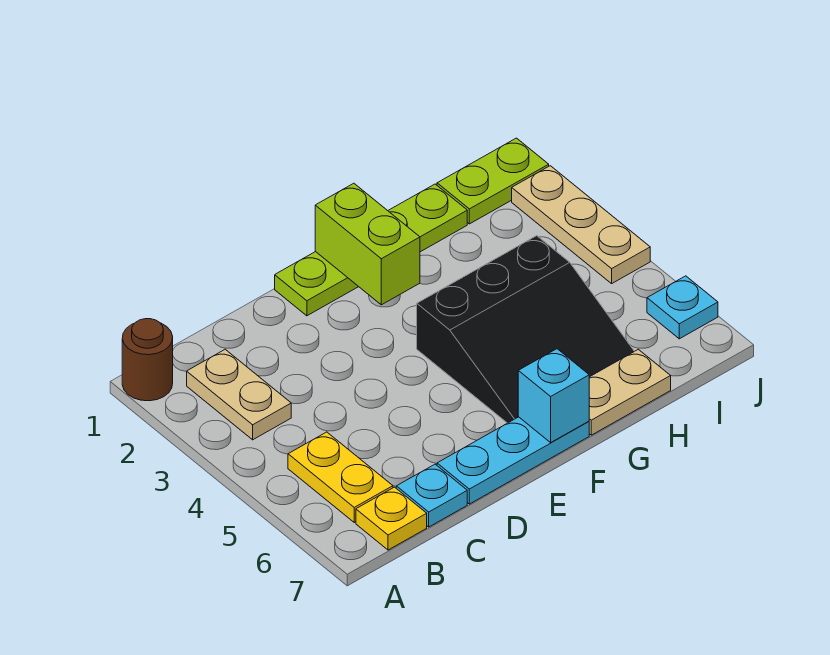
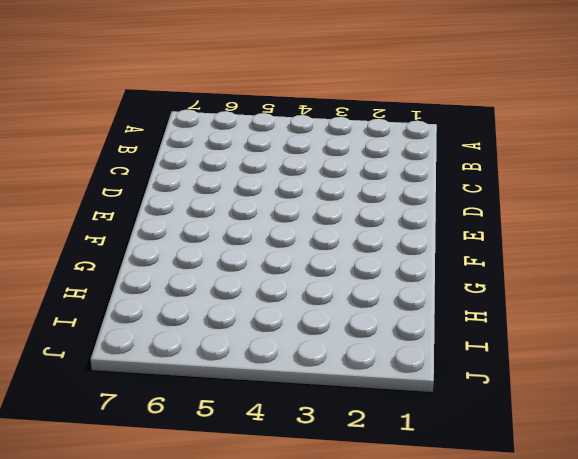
none -> brown round brick A1 level 1
none -> tan plate B2:B3 level 1
none -> yellow plate B5:B6 level 1

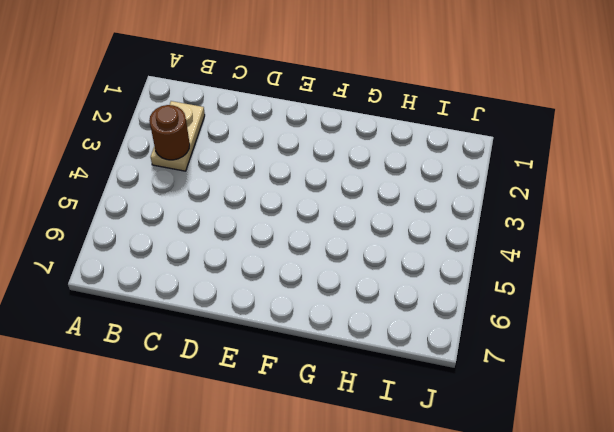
brown round brick B3 level 2 -> brown round brick A1 level 1
none -> yellow plate B5:B6 level 1
none -> yellow plate B7 level 1
none -> cyan plate C7 level 1

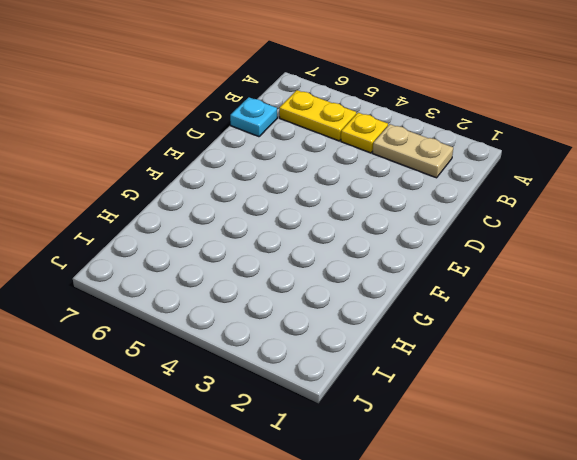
yellow plate B4 level 1 -> yellow plate B7 level 1
none -> brown round brick A1 level 1
none -> cyan plate D7:F7 level 1
none -> lime plate E1:H1 level 1

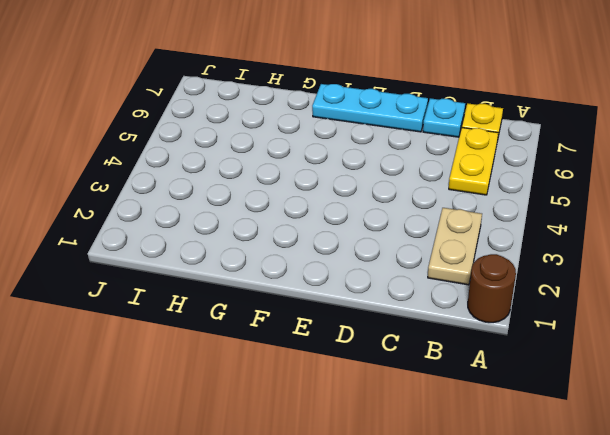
none -> lime plate E1:H1 level 1
none -> black slope F4:H6 level 1 top 4
none -> tan plate G7:H7 level 1

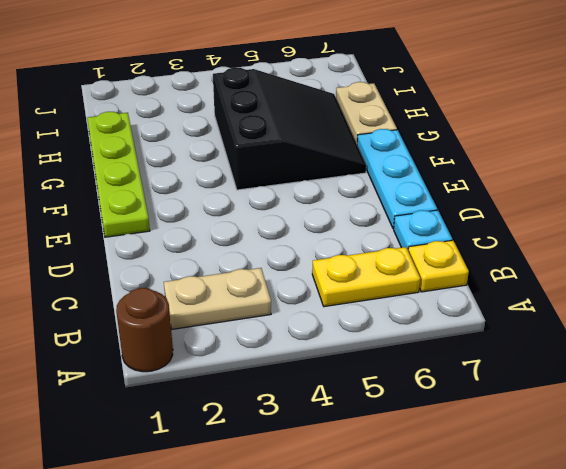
none -> lime plate I1:J1 level 1
none -> tan plate J2:J4 level 1
none -> cyan plate J6 level 1

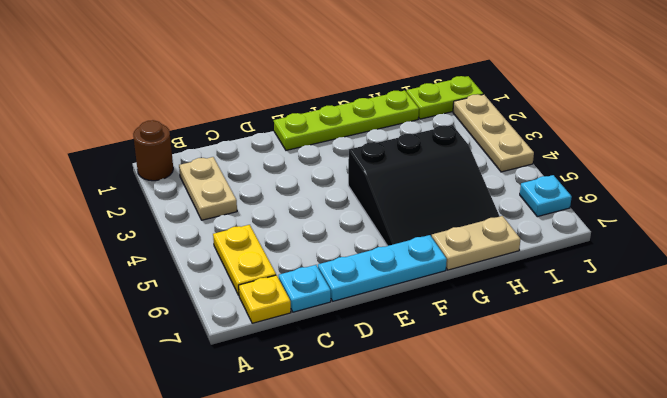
none -> lime brick F1:F2 level 2
none -> cyan brick F7 level 2

